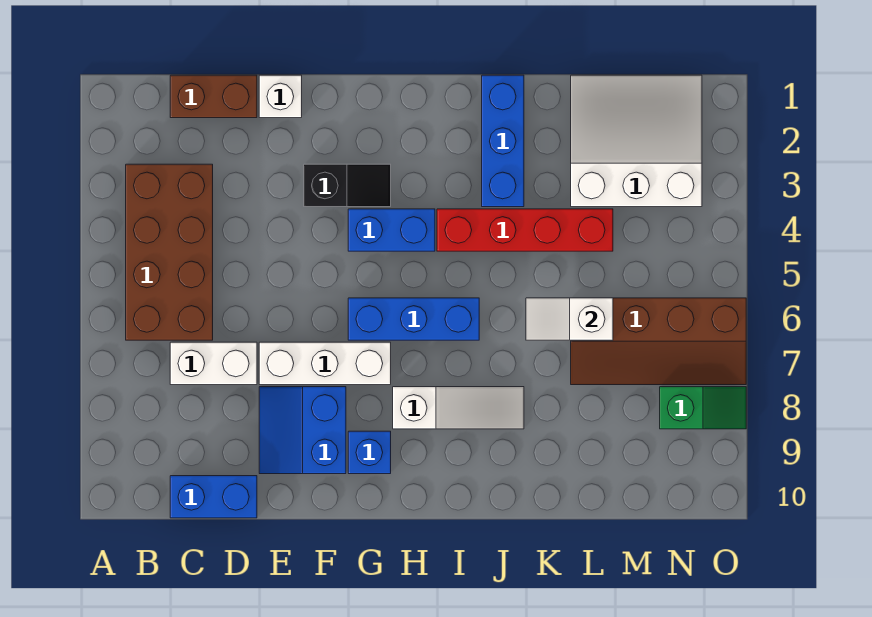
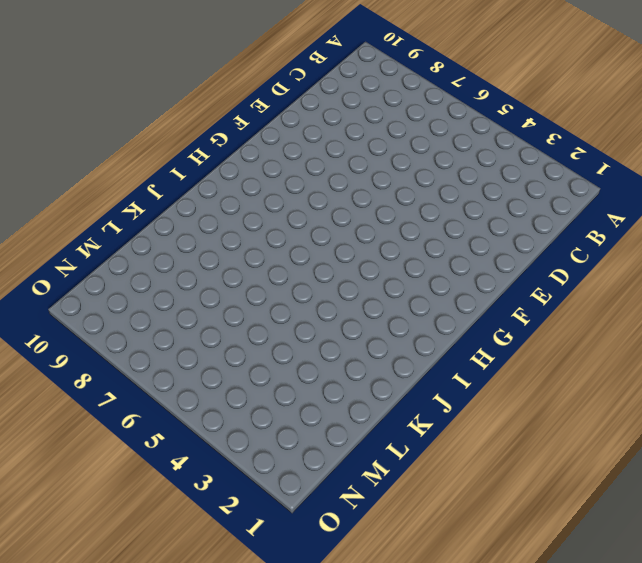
none -> brown brick B3:C6 level 1
none -> brown brick C1:D1 level 1
none -> white brick C7:D7 level 1

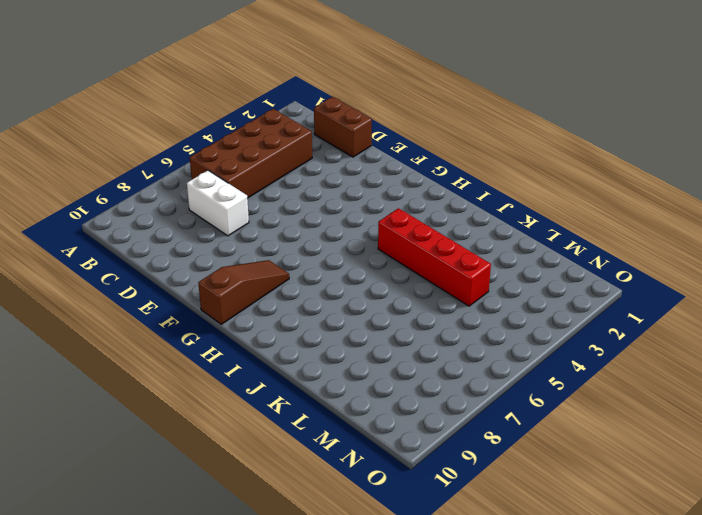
brown slope G8:G10 level 1 top 10 -> blue brick G9 level 1
none -> blue brick C10:D10 level 1
none -> white brick E1 level 1
none -> white brick E7:G7 level 1

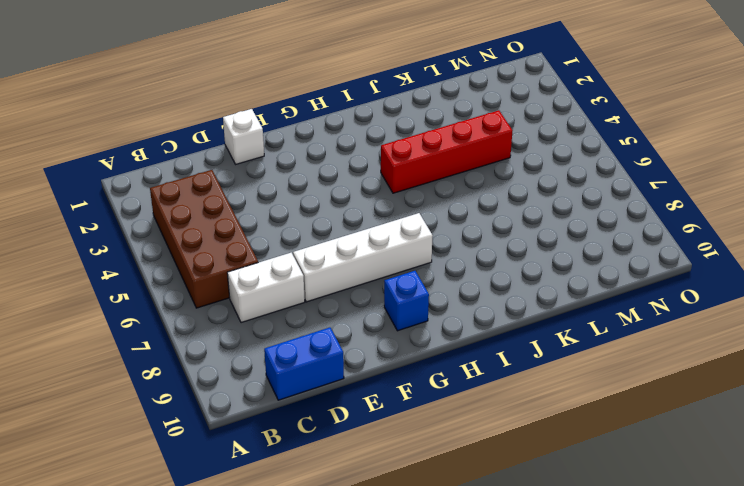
white brick E7:H7 level 1 -> white brick E7:G7 level 1
none -> brown brick C1:D1 level 1
none -> blue slope E8:F9 level 1 top F
none -> black slope F3:G3 level 1 top F

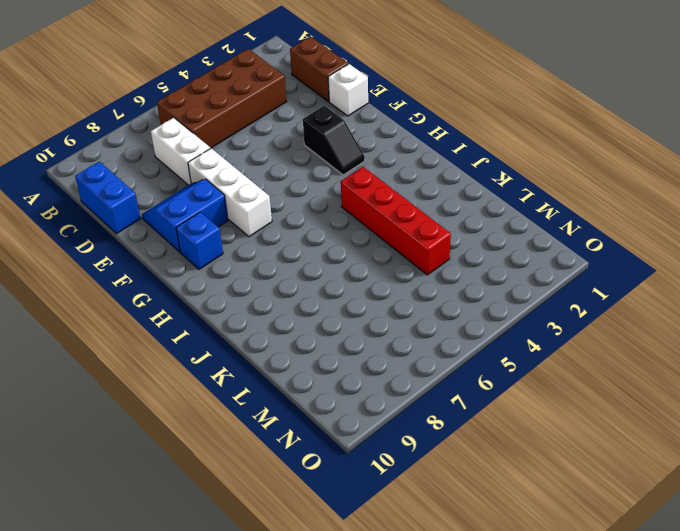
none -> blue brick G4:H4 level 1
none -> blue brick G6:I6 level 1
none -> white slope H8:J8 level 1 top H

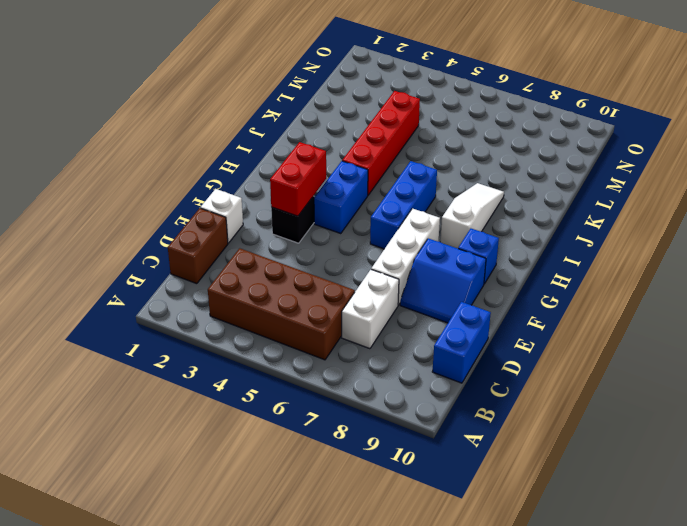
red brick F3:G3 level 2 -> none
none -> blue brick J1:J3 level 1
none -> white slope L1:N3 level 1 top 3
none -> brown slope L6:O7 level 1 top 6

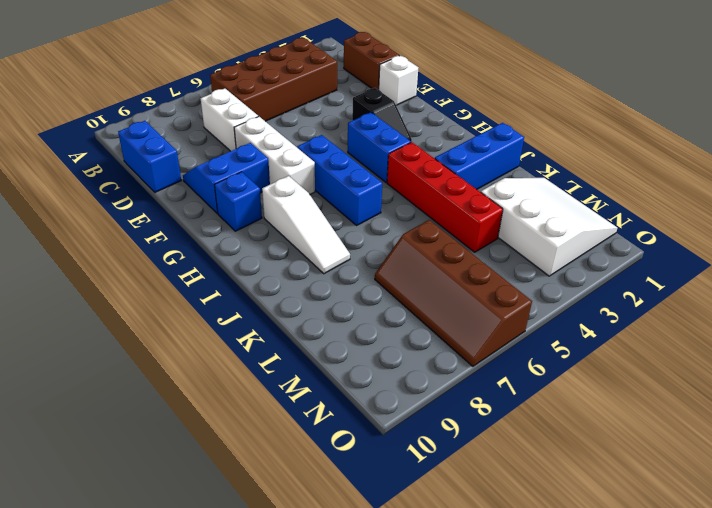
none -> green slope N8:O8 level 1 top N
none -> white slope K6:L6 level 2 top L

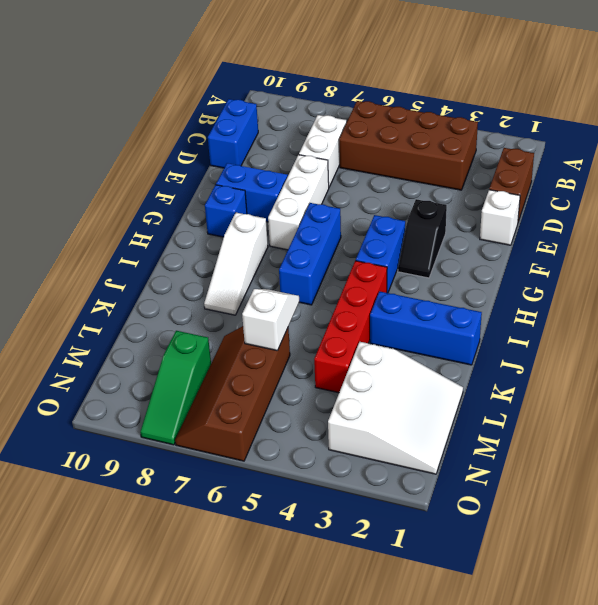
green slope M8:O8 level 1 top M -> green slope N8:O8 level 1 top N

